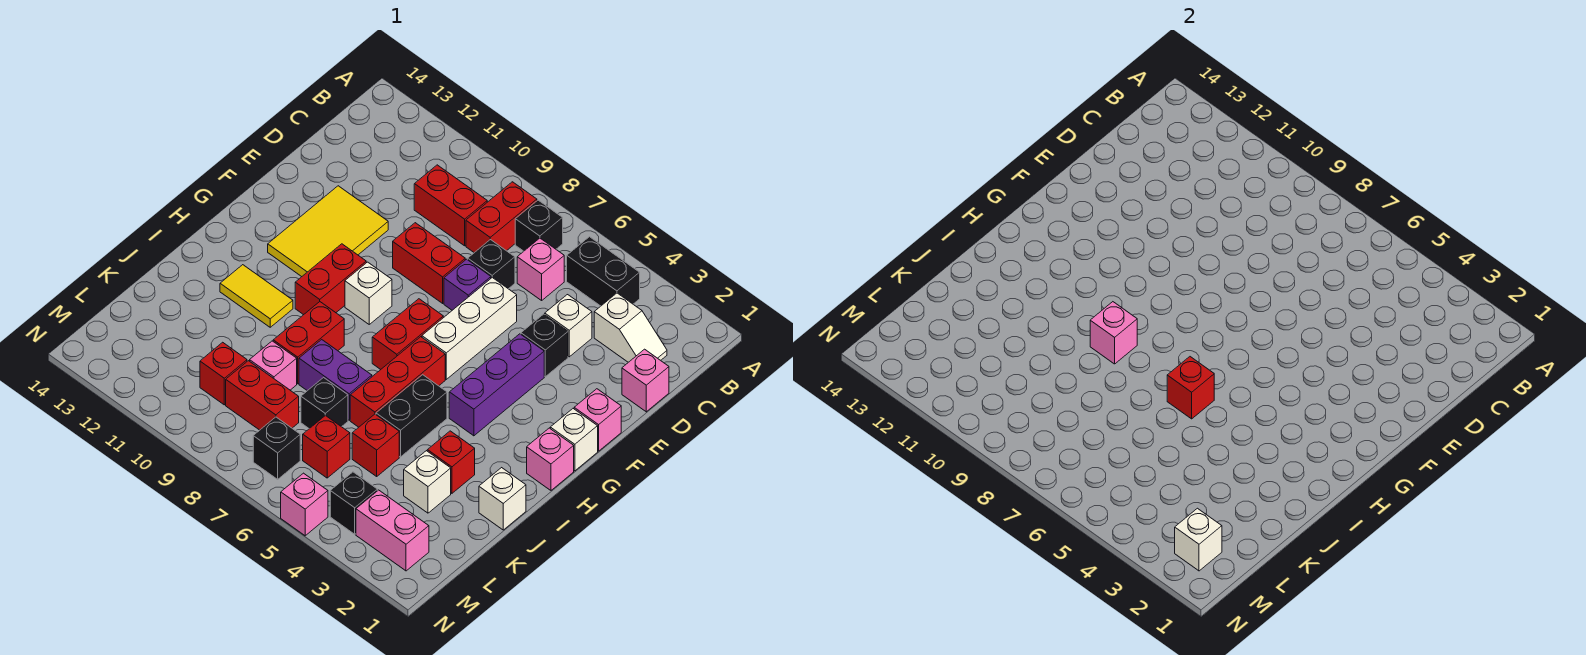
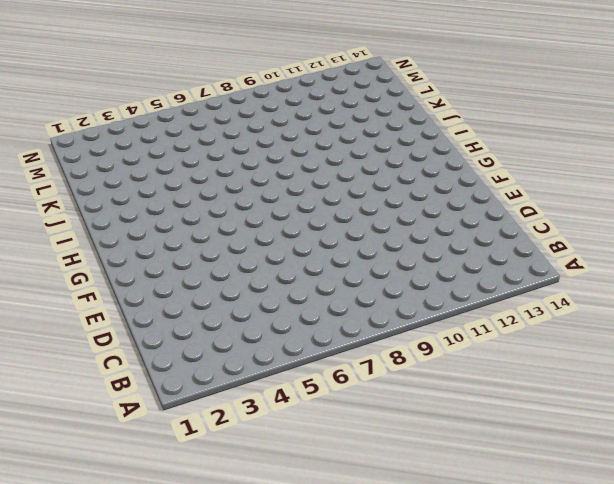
none -> black brick B4:B5 level 1
none -> black brick B7 level 1
none -> red brick B8:C8 level 1
none -> white slope C2:C3 level 1 top 3

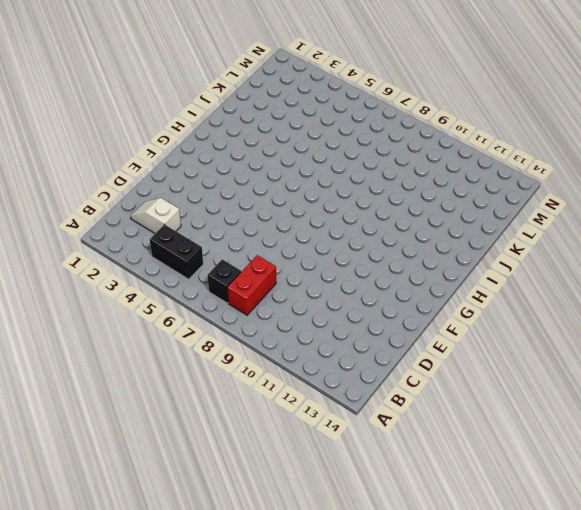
none -> pink brick C6 level 1
none -> red brick C9:C10 level 1
none -> pink brick D1 level 1
none -> white brick D4 level 1

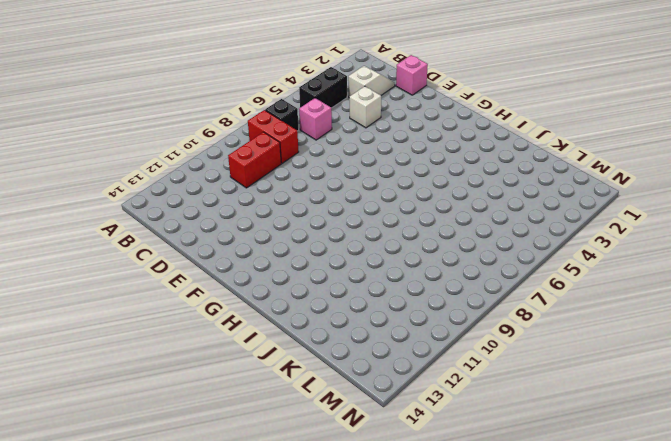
none -> black brick D7 level 1
none -> black brick E4 level 1
none -> white brick E6:G6 level 1
none -> purple brick E7 level 1

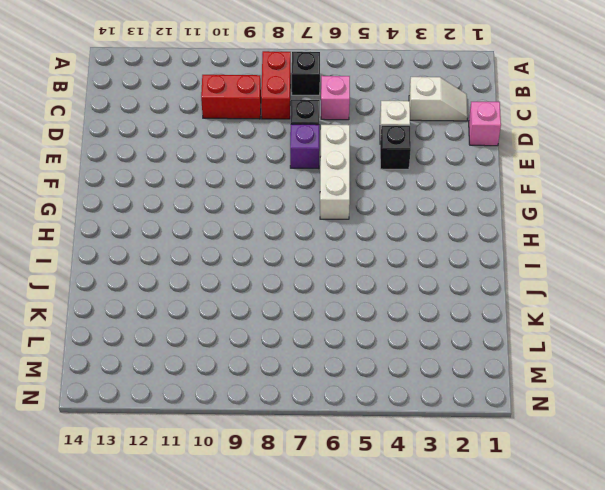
none -> black brick B4:B5 level 1
none -> red brick E8:E9 level 1
none -> yellow tile E11:G12 level 1
none -> pink brick F1 level 1

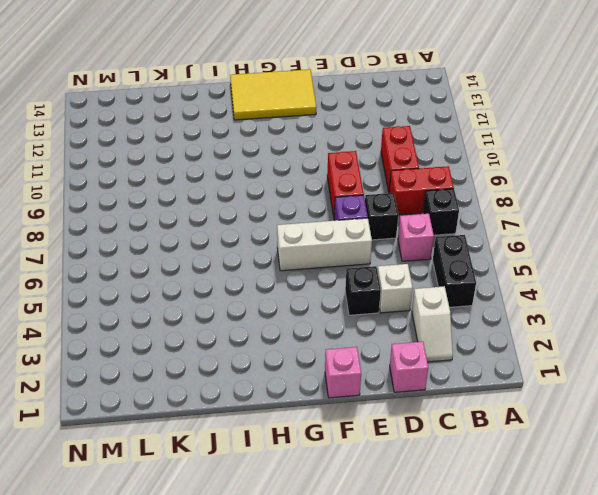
yellow tile F13:H14 level 1 -> yellow tile E11:G12 level 1
none -> purple brick F4:H4 level 1
none -> white brick G1 level 1
none -> red brick G7:H7 level 1
none -> white brick G9 level 1

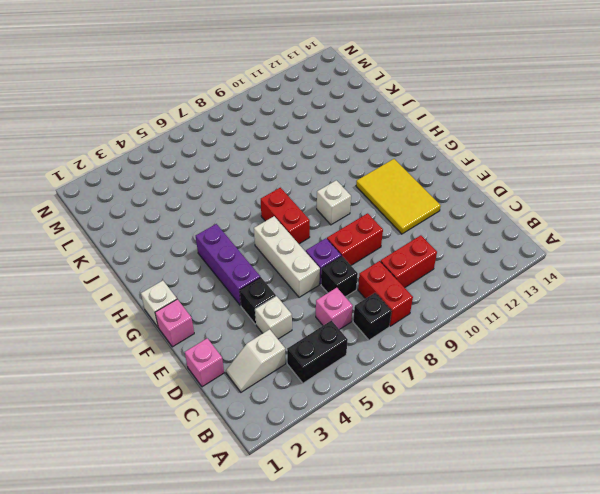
none -> red brick G10:H10 level 1
none -> pink brick H1 level 1
none -> red brick H6:J6 level 1
none -> black brick I5:J5 level 1

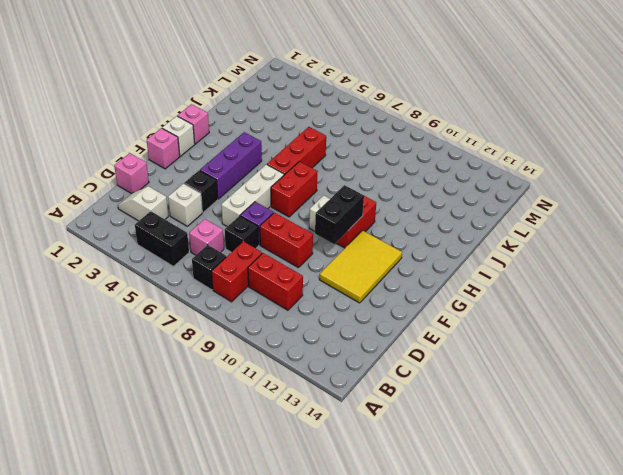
black brick F10:G10 level 2 -> black brick I5:J5 level 1
none -> red brick I9:J9 level 1
none -> yellow tile I11:I12 level 1
none -> white brick J1 level 1
none -> red brick J3 level 1

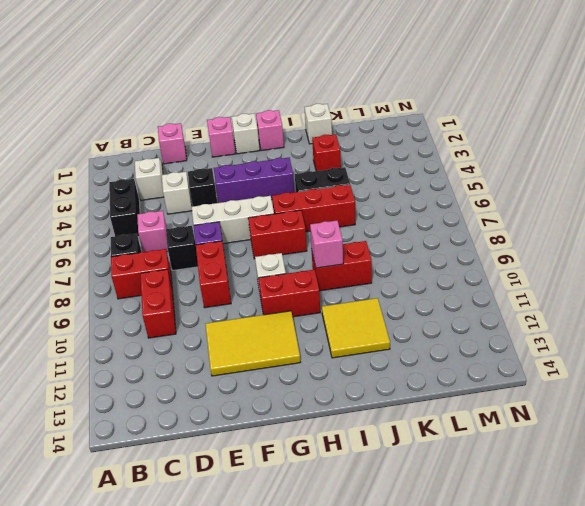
yellow tile I11:J12 level 1 -> yellow tile I11:I12 level 1
none -> purple brick J7:J8 level 1
none -> white brick K3 level 1
none -> red brick K5 level 1
none -> black brick K7 level 1

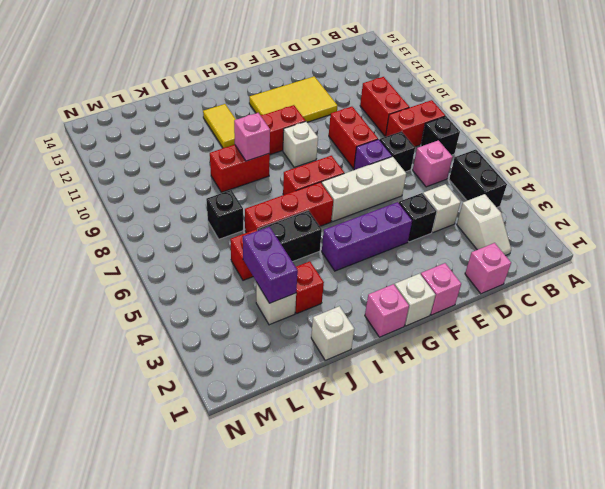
purple brick K3:K4 level 2 -> purple brick J7:J8 level 1
none -> pink brick K9 level 1
none -> red brick L6 level 1
none -> red brick L8:L9 level 1
none -> red brick L10 level 1

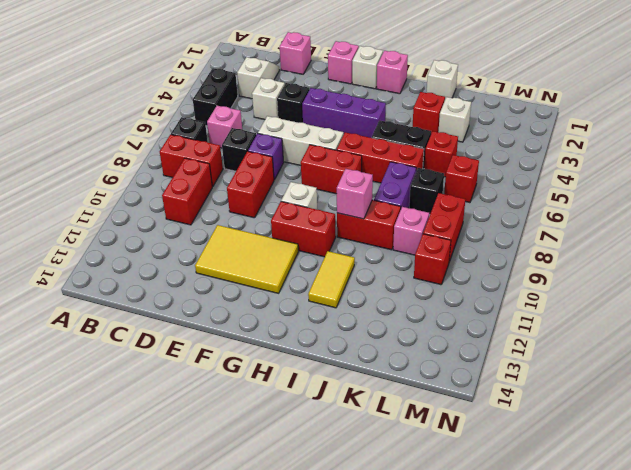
none -> pink brick M2:M3 level 1
none -> black brick M4 level 1
none -> black brick M7 level 1
none -> pink brick N5 level 1

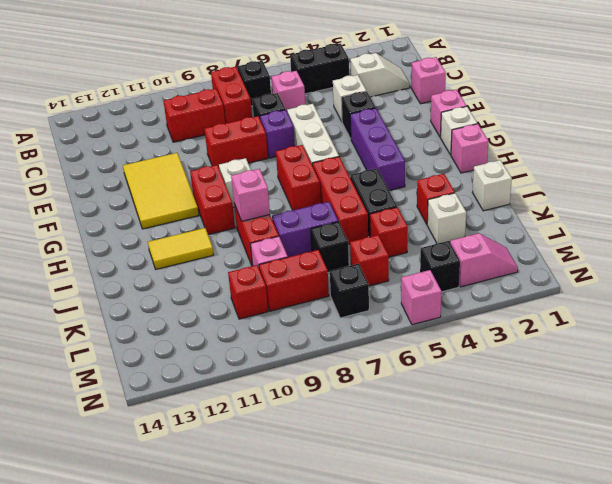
pink slope M2:M3 level 1 top 3 -> pink brick M2:M3 level 1
none -> red brick I6 level 2
none -> white brick M2 level 2

